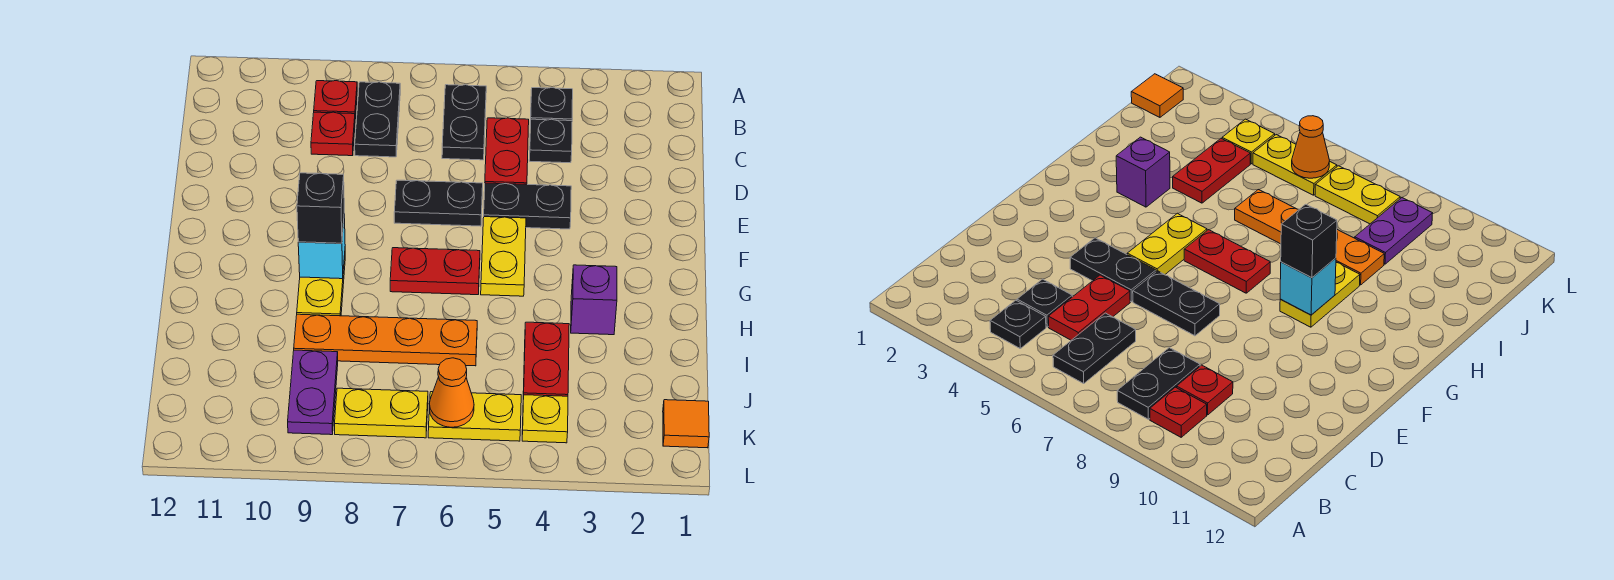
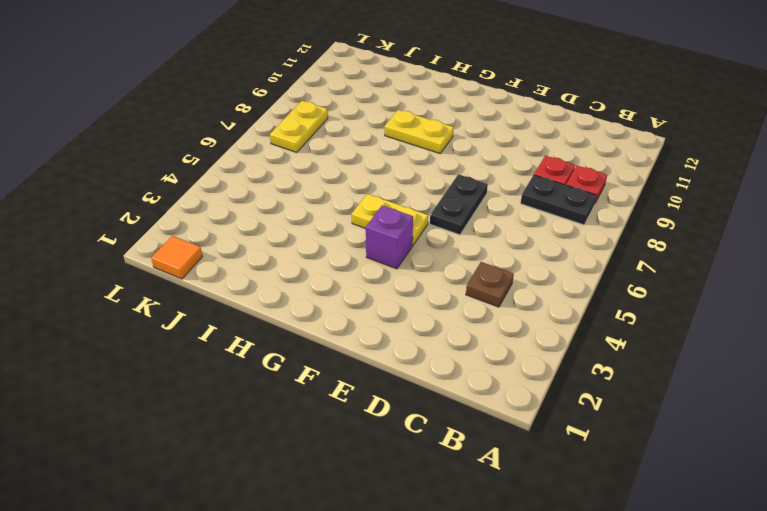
brown plate C4 level 1 -> black plate C4 level 1
purple brick F4 level 1 -> purple brick H3 level 1
none -> black plate B4 level 1
none -> black plate B6:C6 level 1
none -> red plate C5:D5 level 1

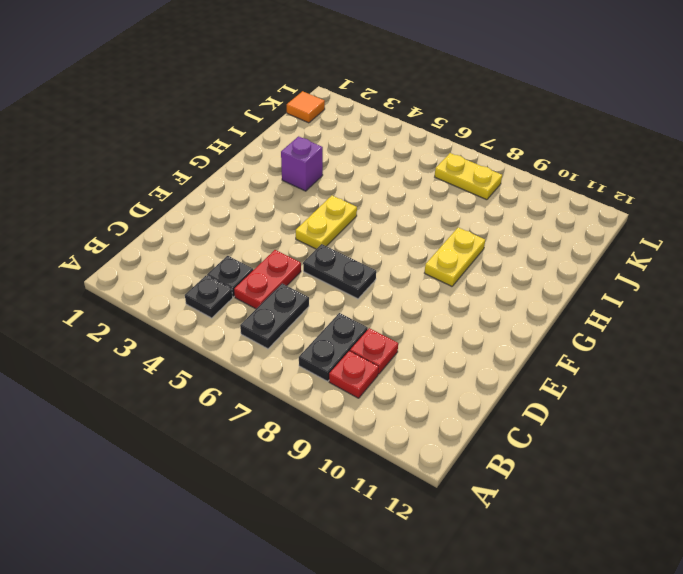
none -> black plate E4:E5 level 1
none -> red plate G6:G7 level 1
none -> red plate I4:J4 level 1

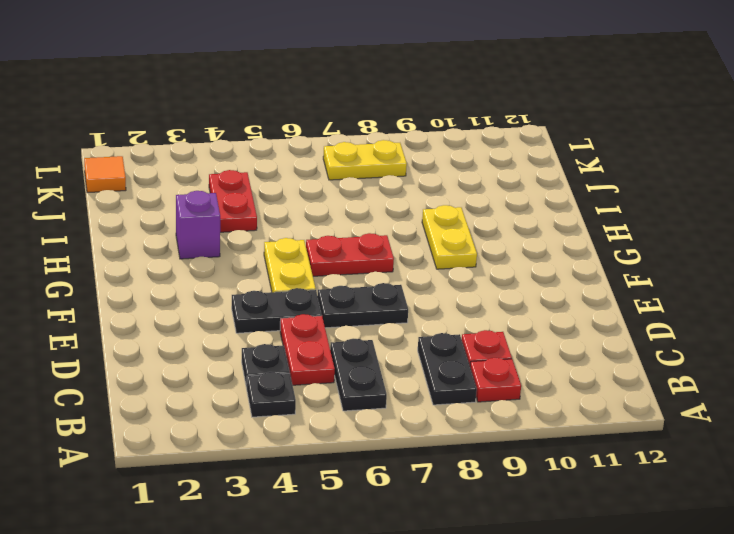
none -> orange plate I6:I9 level 1
none -> purple plate J9:K9 level 1
none -> yellow plate K4 level 1

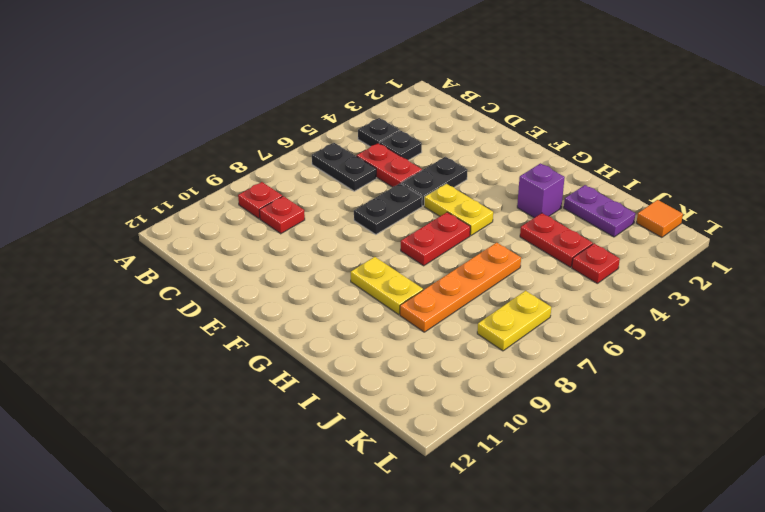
purple plate I2:J2 level 1 -> purple plate J9:K9 level 1
red plate K4 level 1 -> yellow plate K4 level 1
none -> black plate B8:C8 level 1
none -> yellow plate K5:K6 level 1
none -> cyan brick G9 level 2

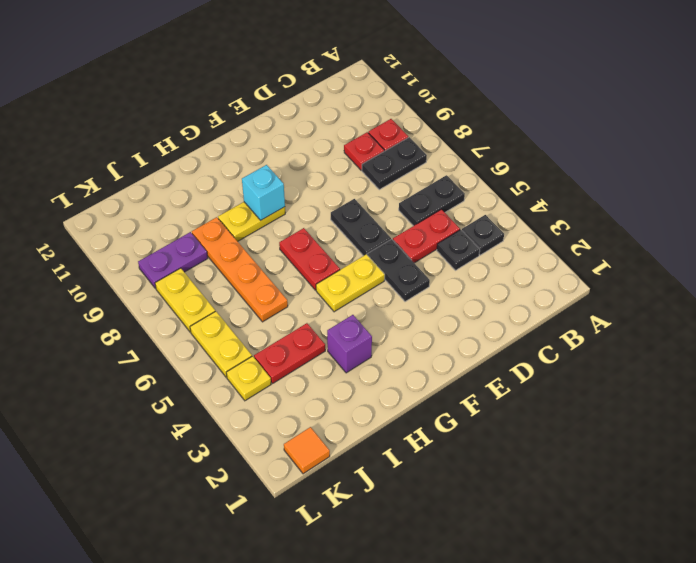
none -> orange cone K6 level 2
none -> black brick G9 level 3

